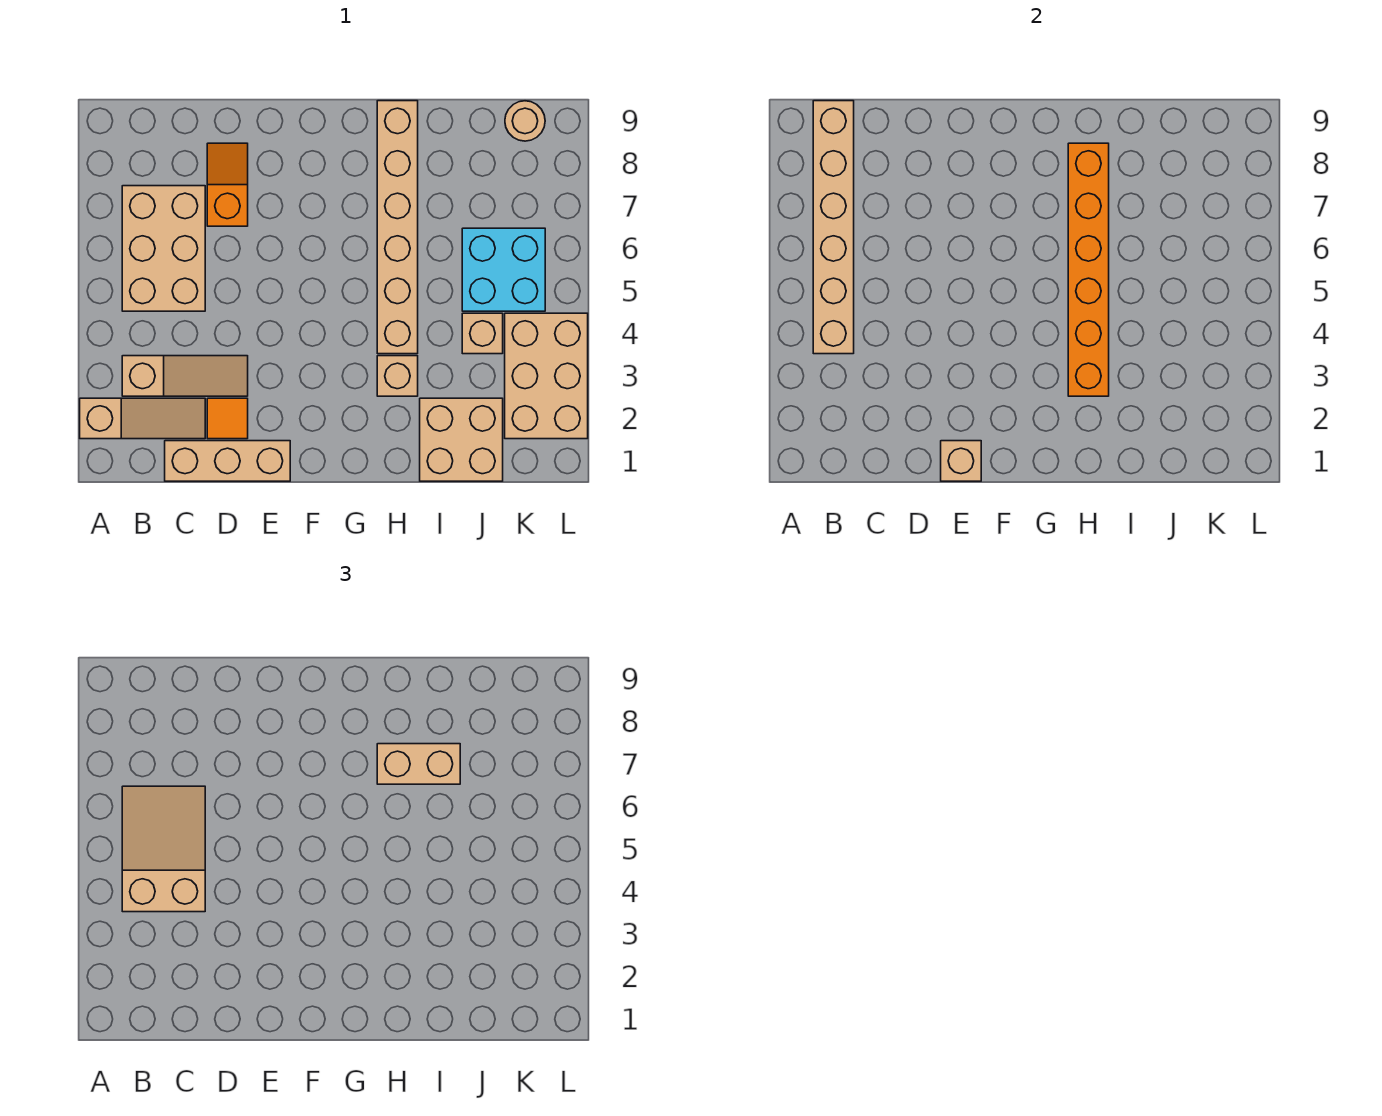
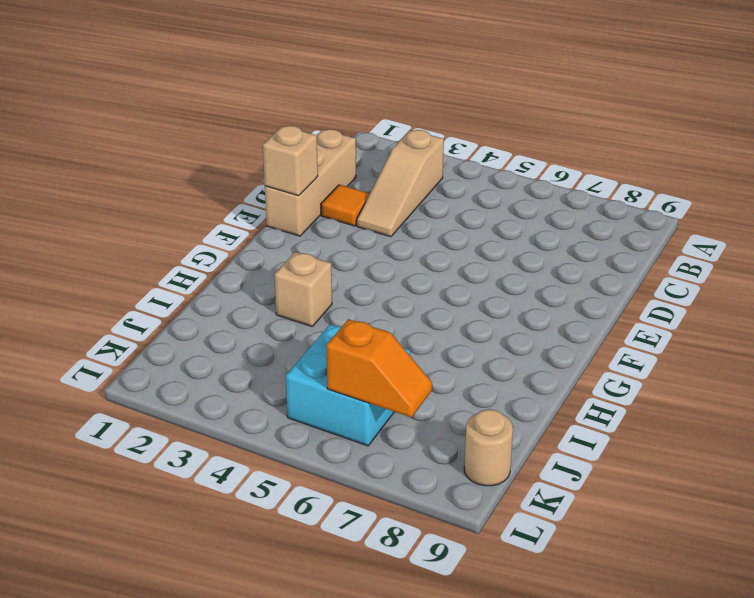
orange slope K6:K7 level 2 top 6 -> orange slope D7:D8 level 1 top 7
none -> tan slope A2:C2 level 1 top A
none -> tan brick B5:C7 level 1
none -> tan brick H4:H9 level 1

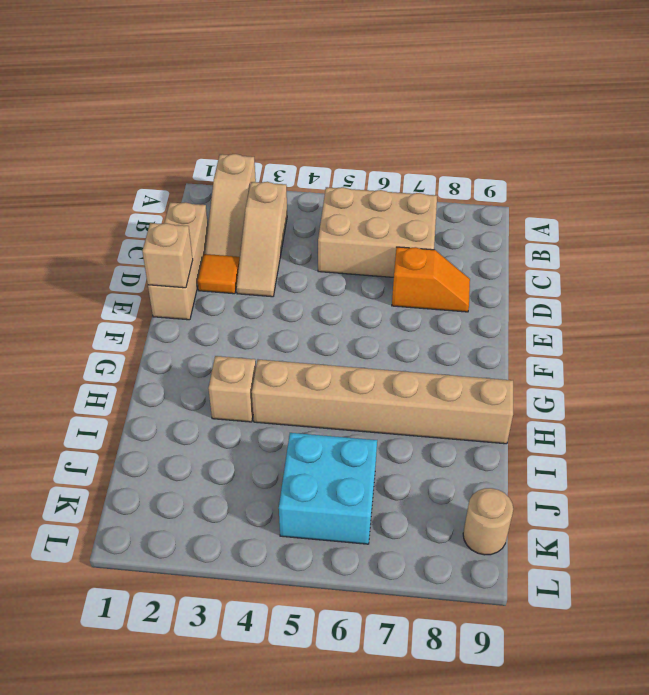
none -> tan brick I1:J2 level 1
none -> tan brick J4 level 1
none -> tan brick K2:L4 level 1

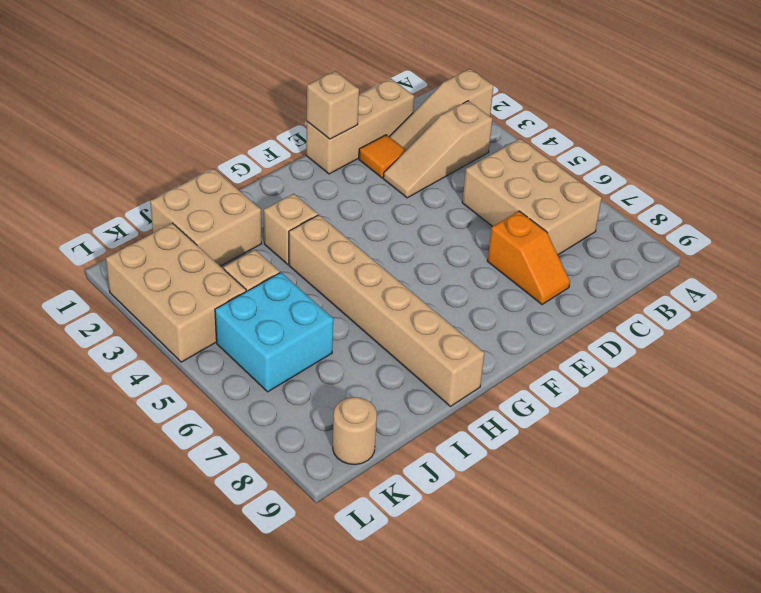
none -> tan brick B4:B9 level 2
none -> orange brick H3:H8 level 2
none -> tan slope B4:C6 level 3 top 4

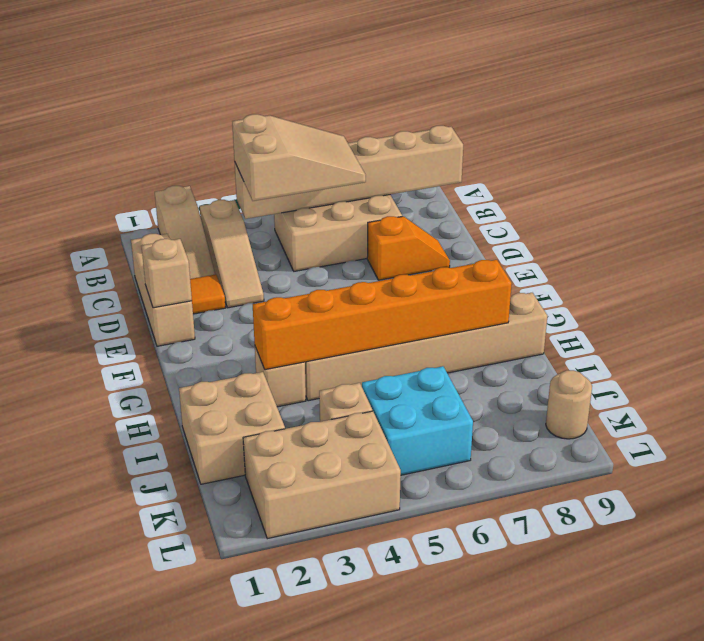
none -> tan brick H7:I7 level 3

